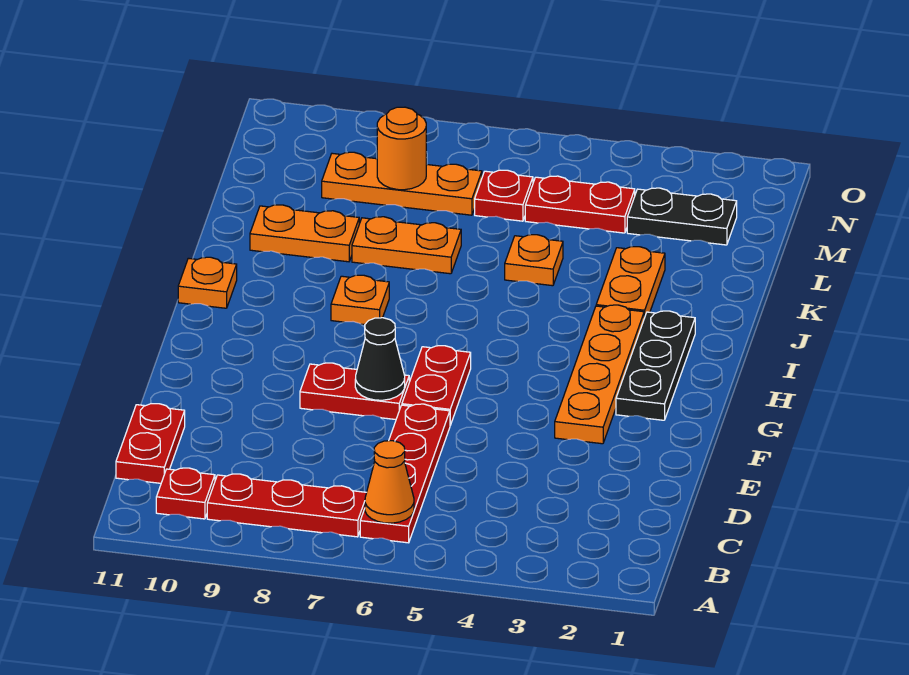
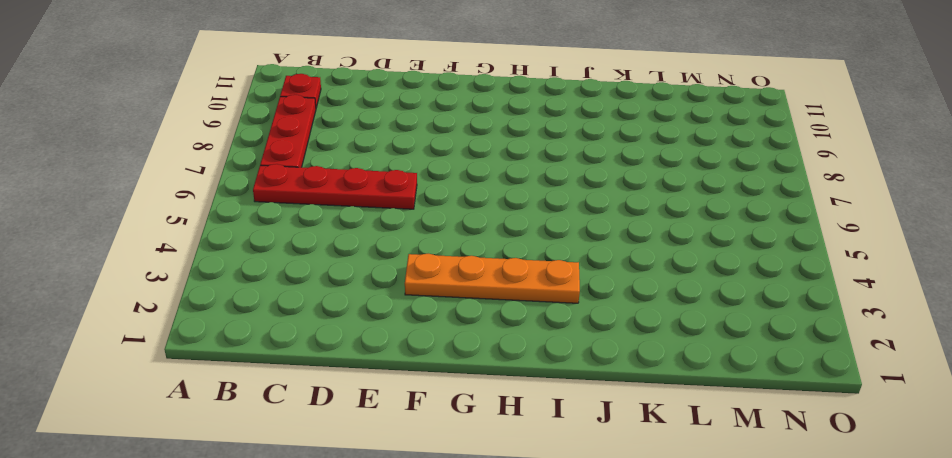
none -> red plate C11:D11 level 1
none -> red plate F6:G6 level 1
none -> red plate F7:F8 level 1

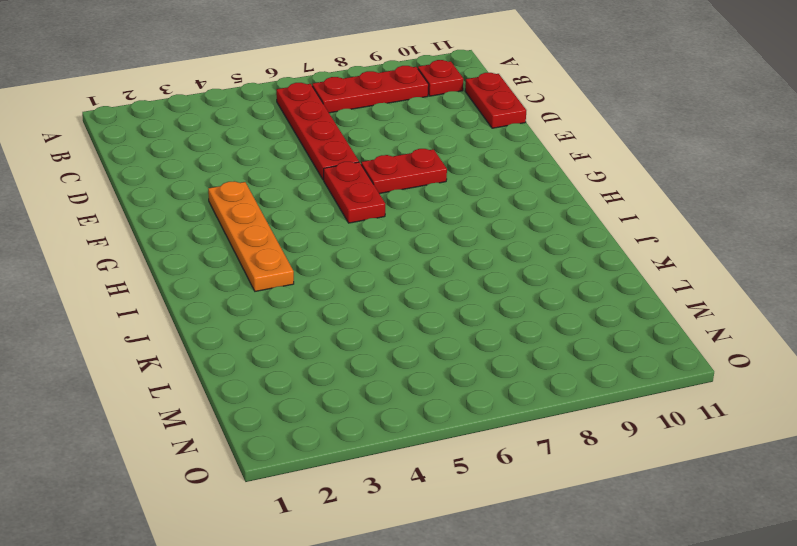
none -> black plate G2:I2 level 1
none -> orange plate I8 level 1
none -> orange plate I11 level 1

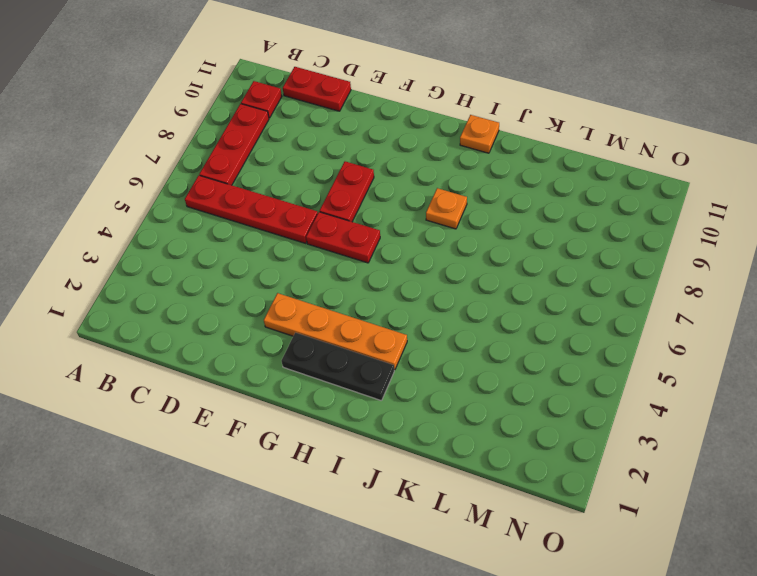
none -> orange plate J3:K3 level 1
none -> orange plate K5 level 1
none -> orange plate K7:K8 level 1

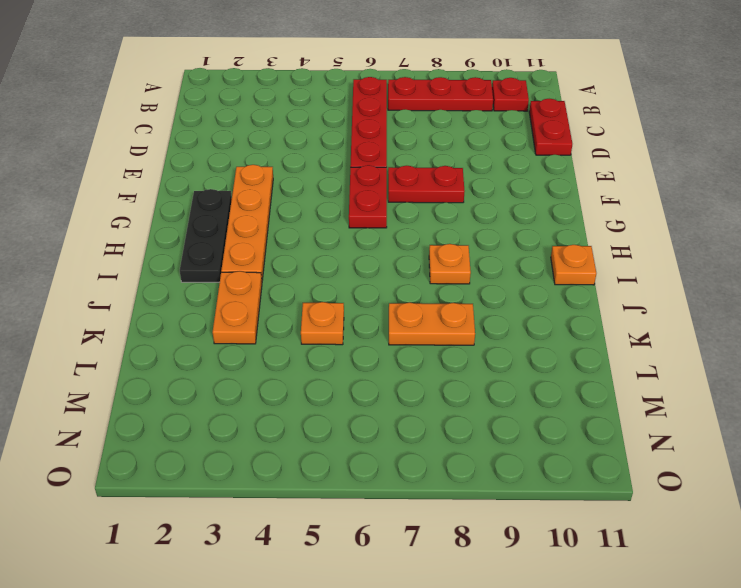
none -> orange plate K9:K10 level 1
none -> black plate M2:M3 level 1
none -> red plate M4:M5 level 1

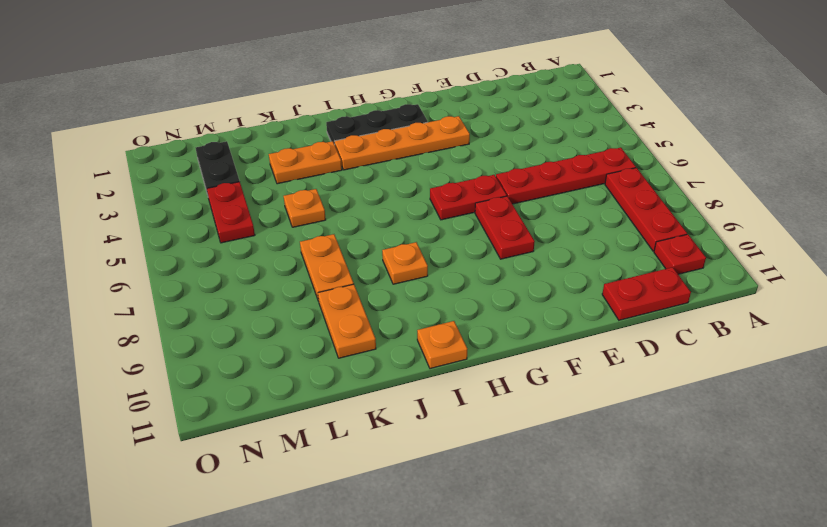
none -> red plate M6 level 1
none -> orange plate M7:M9 level 1
none -> orange cone B6 level 2

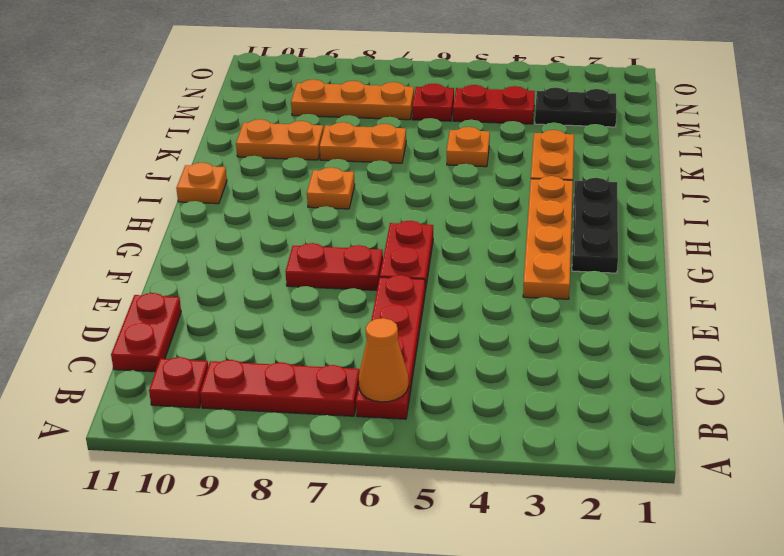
none -> black cone F7 level 2
none -> orange round brick M8 level 2

